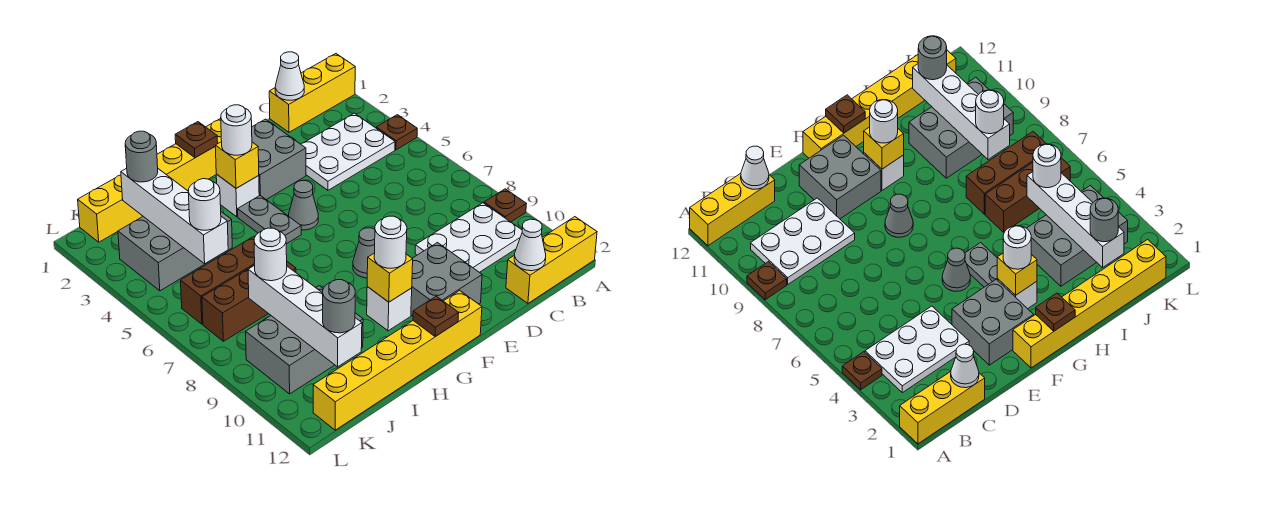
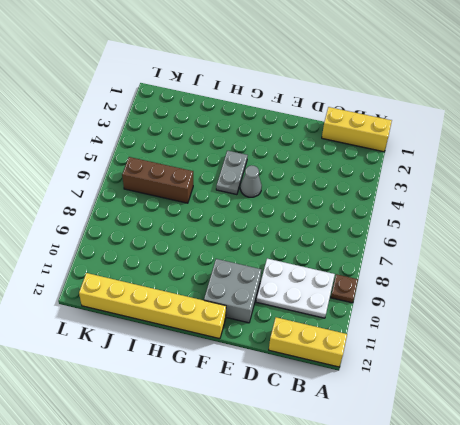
none -> brown plate A4 level 1
none -> white plate B3:D4 level 1
none -> grey brick E2:F3 level 1
none -> yellow brick F1:K1 level 1

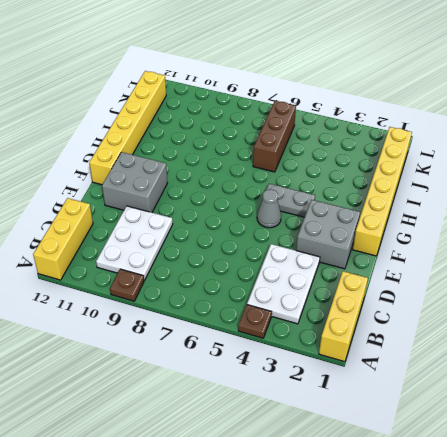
none -> grey cone F8 level 1
none -> white brick G3 level 1
none -> white brick G10 level 1
none -> grey brick I3:K4 level 1

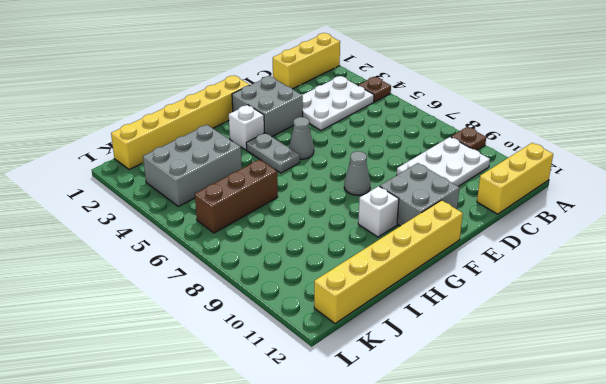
none -> brown brick I7:K7 level 1
none -> grey brick I9:K10 level 1
none -> white cone C1 level 2
none -> white cone C12 level 2

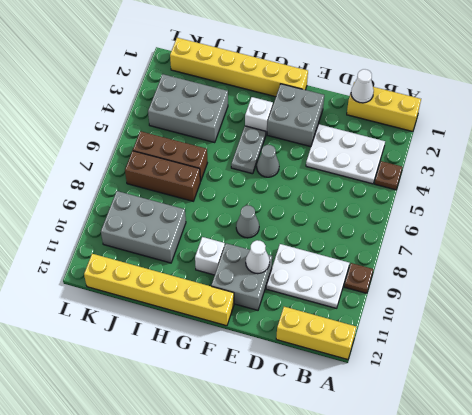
white cone E10 level 2 -> white cone C12 level 2
none -> brown plate G1 level 2
none -> yellow brick G3 level 2
none -> yellow brick G10 level 2
none -> brown plate G12 level 2

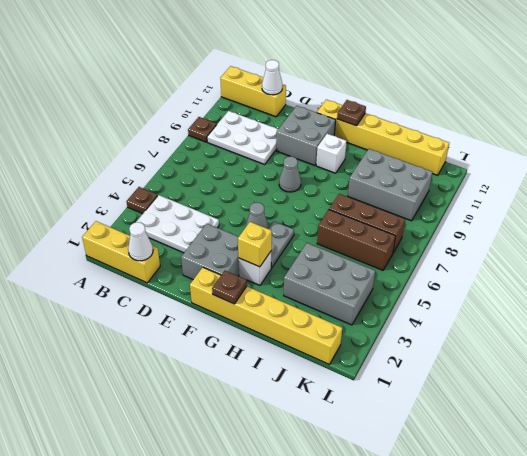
none -> yellow brick G10 level 2
none -> white brick J2:J5 level 2
none -> white brick J8:J11 level 2
none -> white round brick G3 level 3

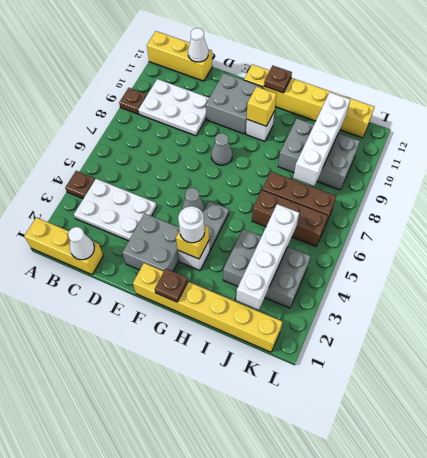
none -> white round brick G10 level 3
none -> grey round brick J2 level 3
none -> white round brick J5 level 3
none -> white round brick J8 level 3

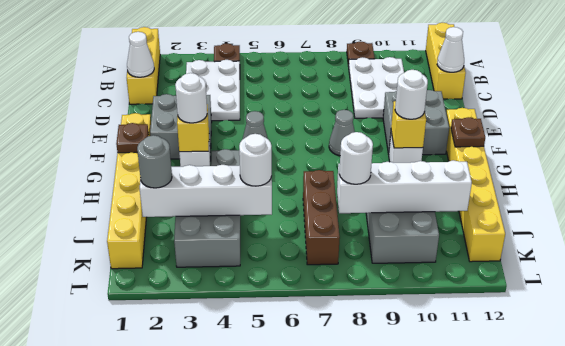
none -> brown brick I6:K6 level 1
none -> grey round brick J11 level 3

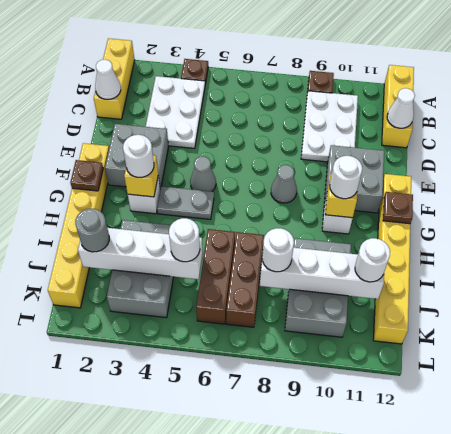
white round brick J11 level 3 -> grey round brick J11 level 3

